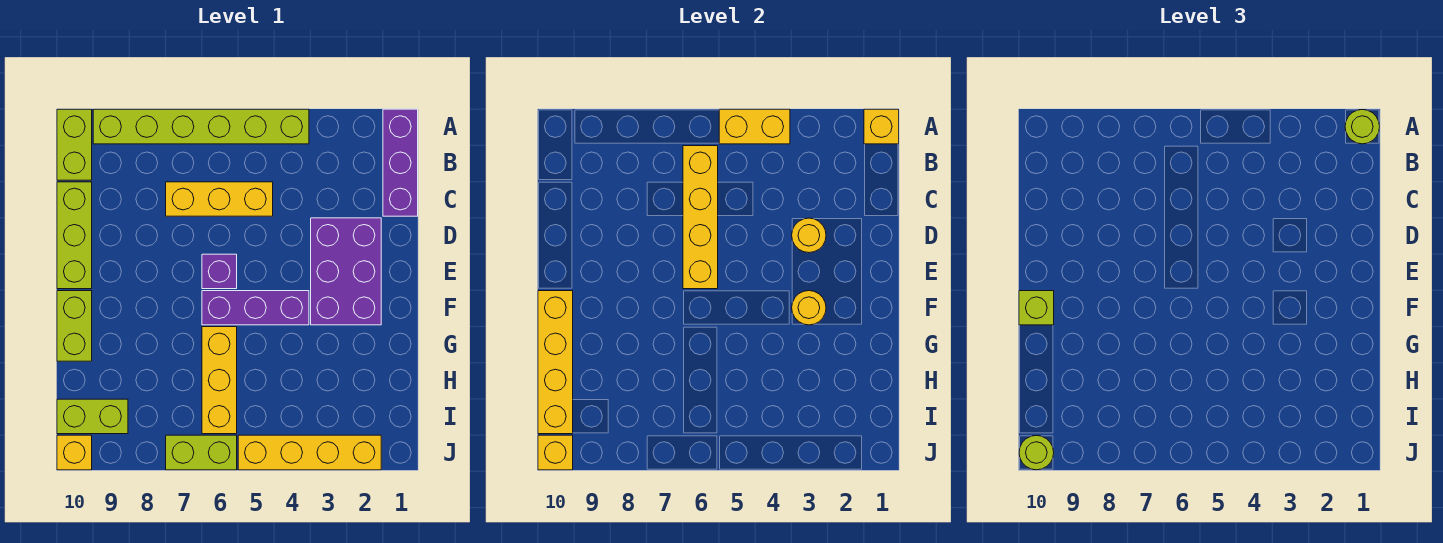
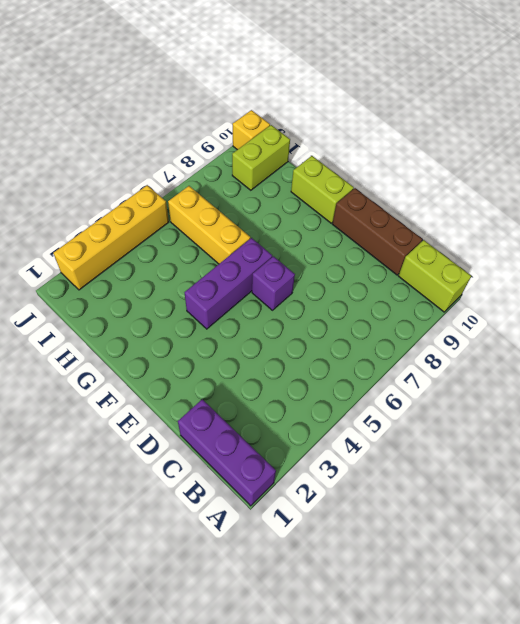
brown brick C10:E10 level 1 -> lime brick C10:E10 level 1
none -> lime brick A4:A9 level 1
none -> yellow brick C5:C7 level 1
none -> purple brick D2:F3 level 1

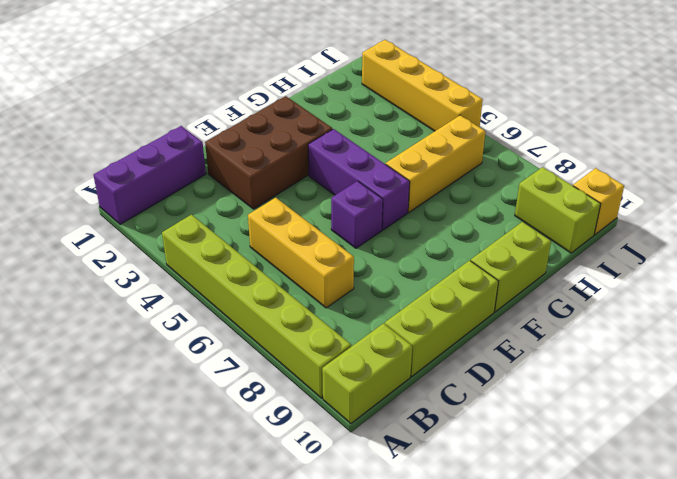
brown brick D2:F3 level 1 -> purple brick D2:F3 level 1
none -> lime brick J6:J7 level 1
none -> yellow brick A1 level 2
none -> yellow brick A4:A5 level 2

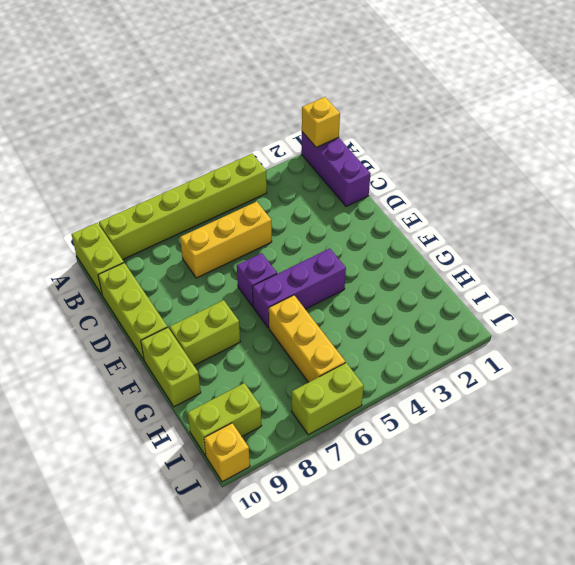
lime brick F8:F9 level 1 -> none
none -> purple brick D2:F3 level 1
none -> yellow brick J2:J5 level 1
none -> yellow brick A4:A5 level 2

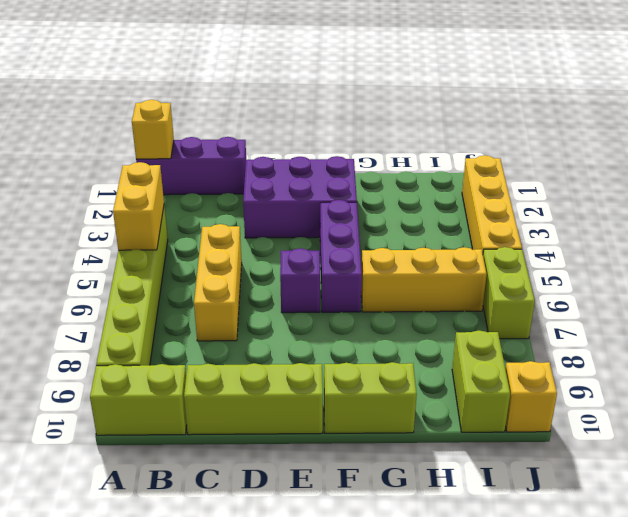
none -> yellow brick B6:E6 level 2
none -> yellow round brick D3 level 2
none -> yellow round brick F3 level 2

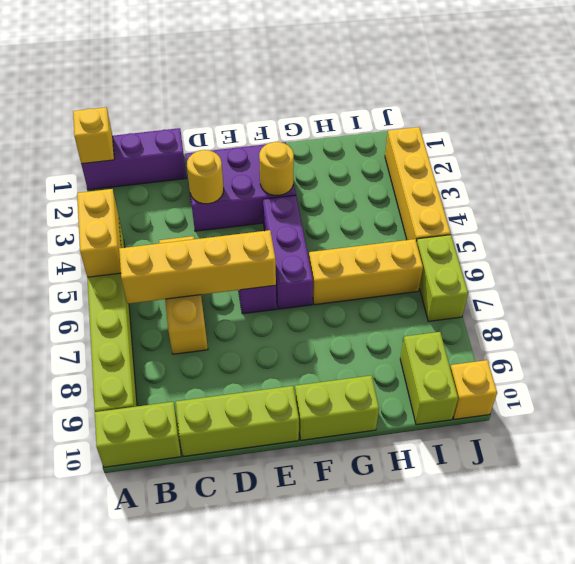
none -> yellow brick F10:I10 level 2
none -> yellow brick J10 level 2
none -> lime round brick A1 level 3

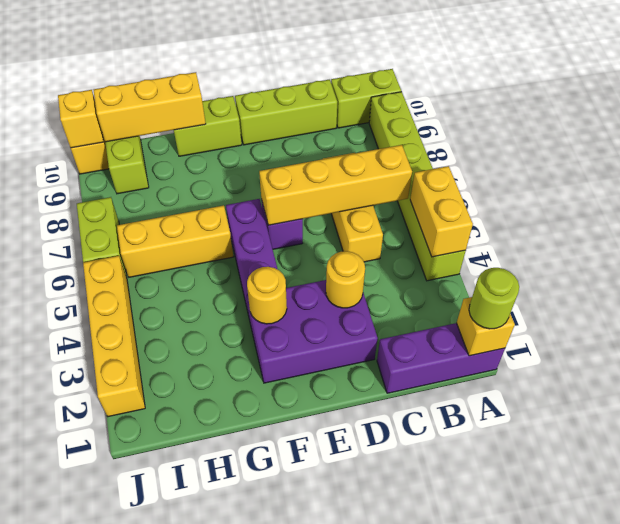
yellow brick G10:I10 level 2 -> yellow brick F10:I10 level 2
none -> lime brick F10 level 3
none -> lime round brick J10 level 3

